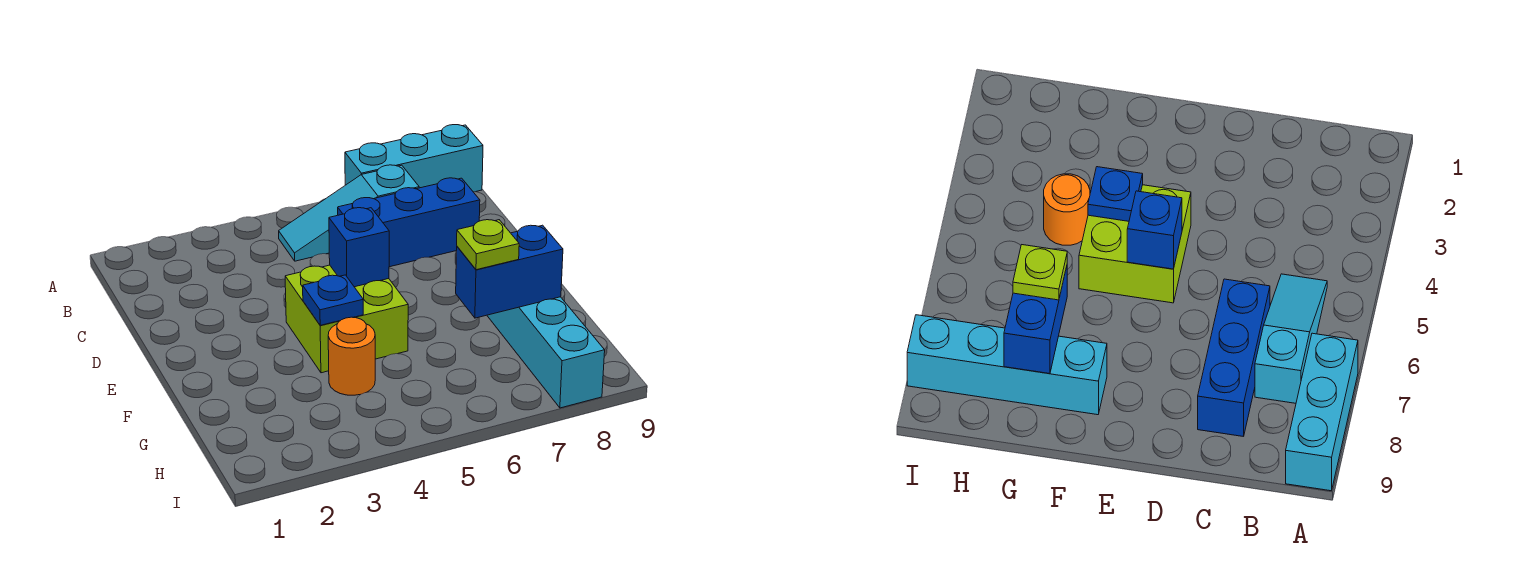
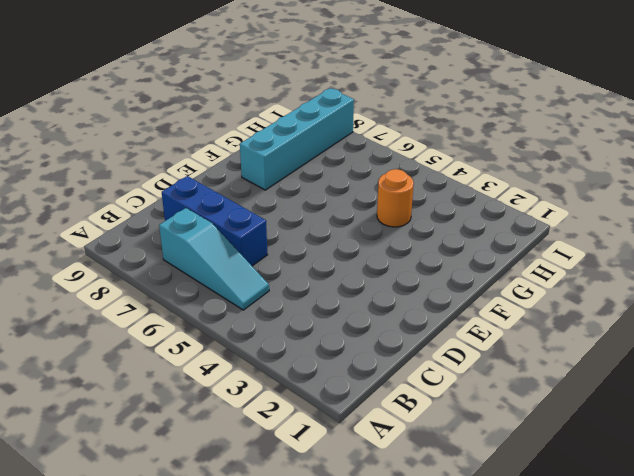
none -> cyan brick A7:A9 level 1
none -> lime brick E4:F5 level 1

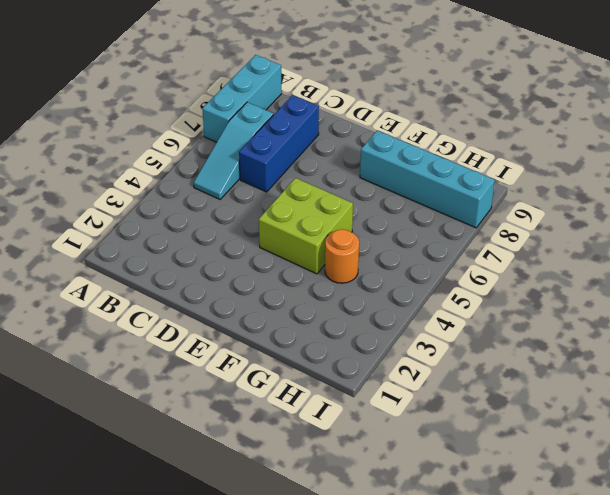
none -> blue brick E5 level 2
none -> blue plate F4 level 2

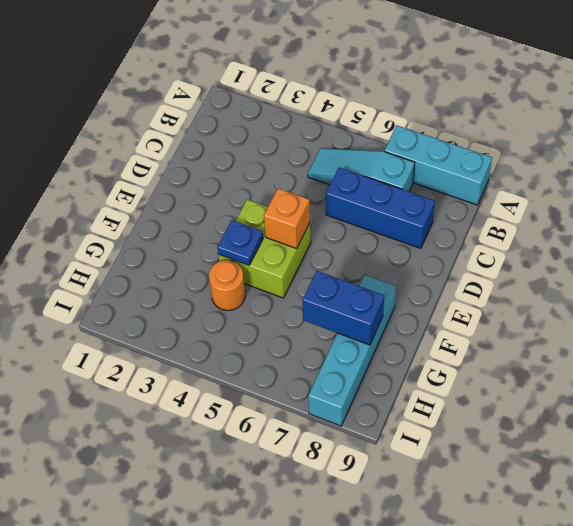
orange brick E5 level 2 -> blue brick E5 level 2
none -> lime plate G7 level 3

